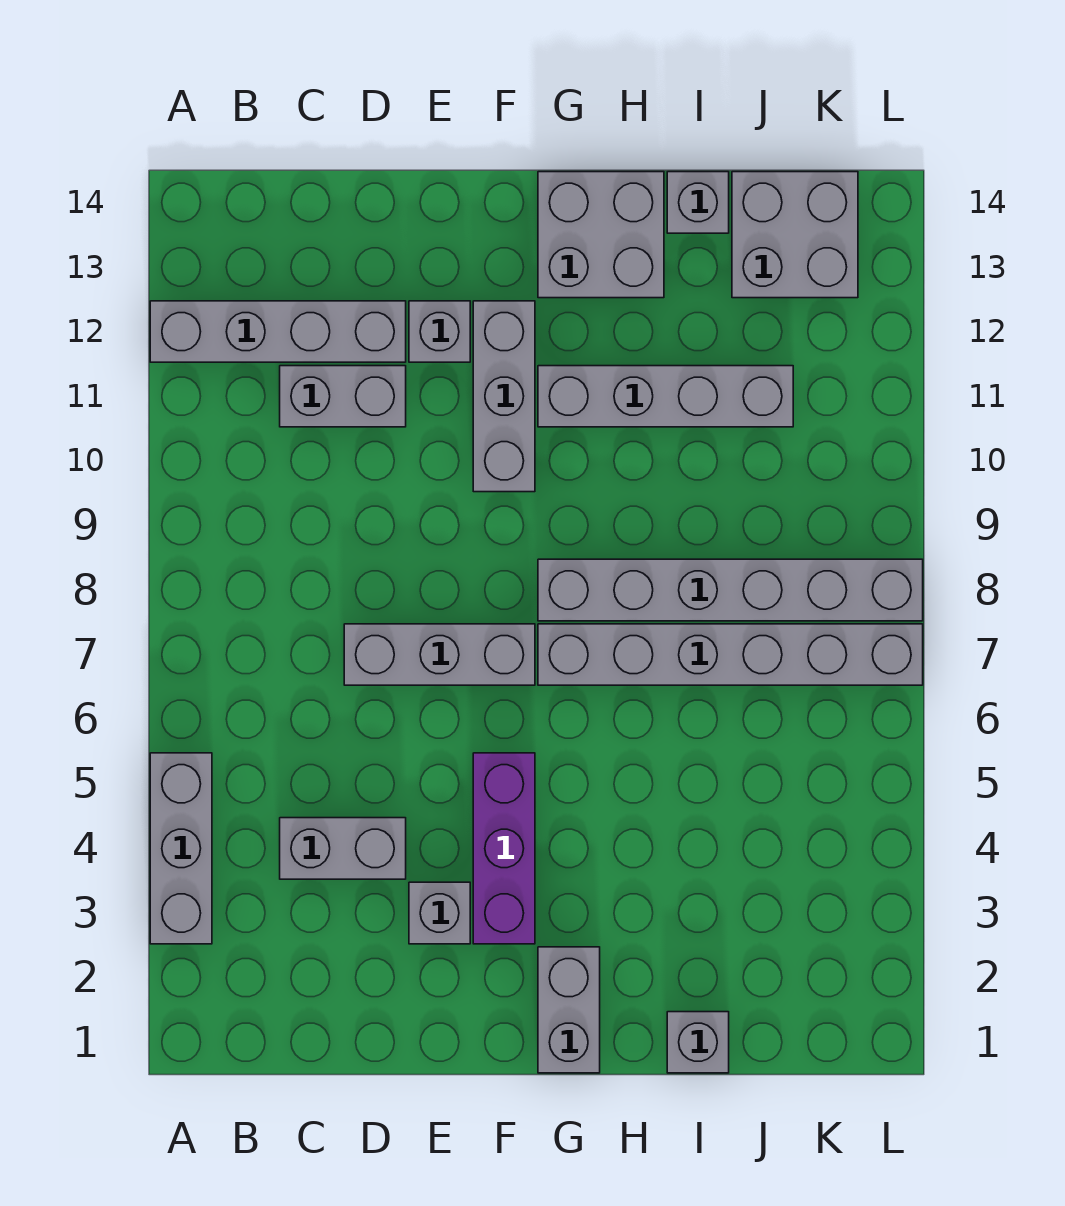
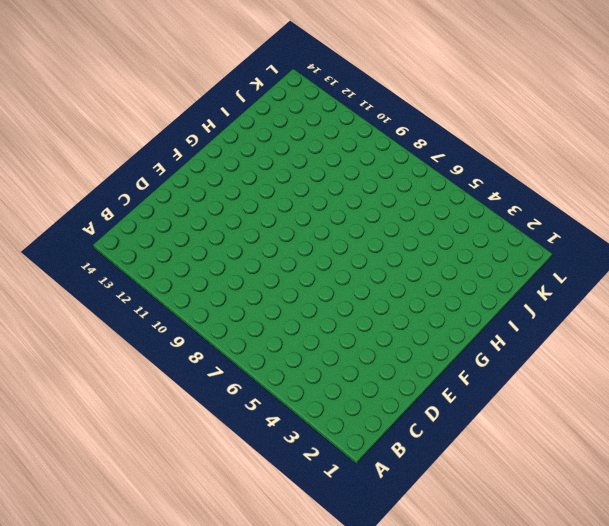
none -> grey brick A3:A5 level 1
none -> grey brick A12:D12 level 1
none -> grey brick C4:D4 level 1

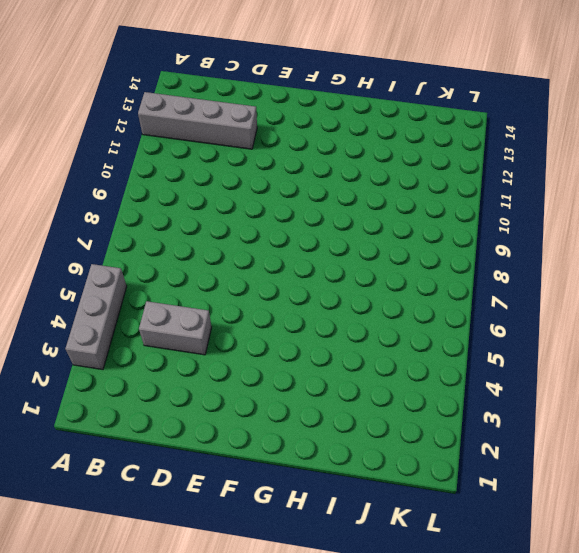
none -> grey brick C11:D11 level 1
none -> grey brick D7:F7 level 1
none -> grey brick E3 level 1

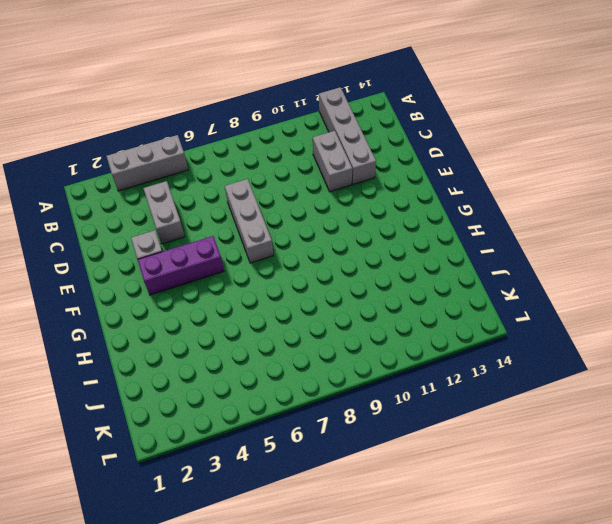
none -> grey brick E12 level 1
none -> grey brick F10:F12 level 1
none -> grey brick G1:G2 level 1

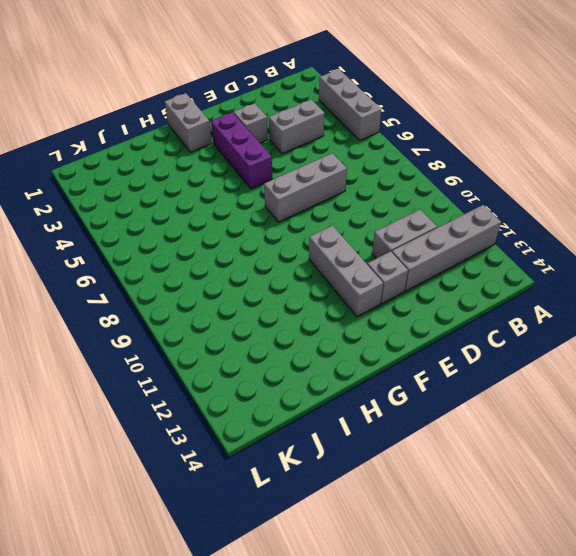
none -> grey brick G7:L7 level 1
none -> grey brick G8:L8 level 1
none -> grey brick G11:J11 level 1

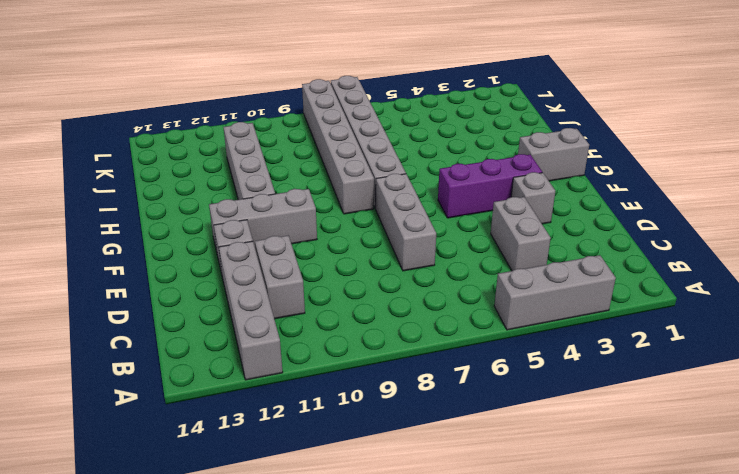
none -> grey brick G13:H14 level 1
none -> grey brick I1 level 1
none -> grey brick I14 level 1

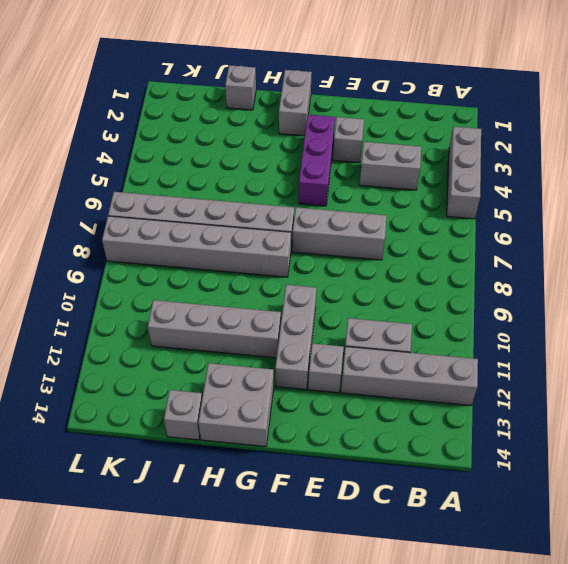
none -> grey brick J13:K14 level 1

